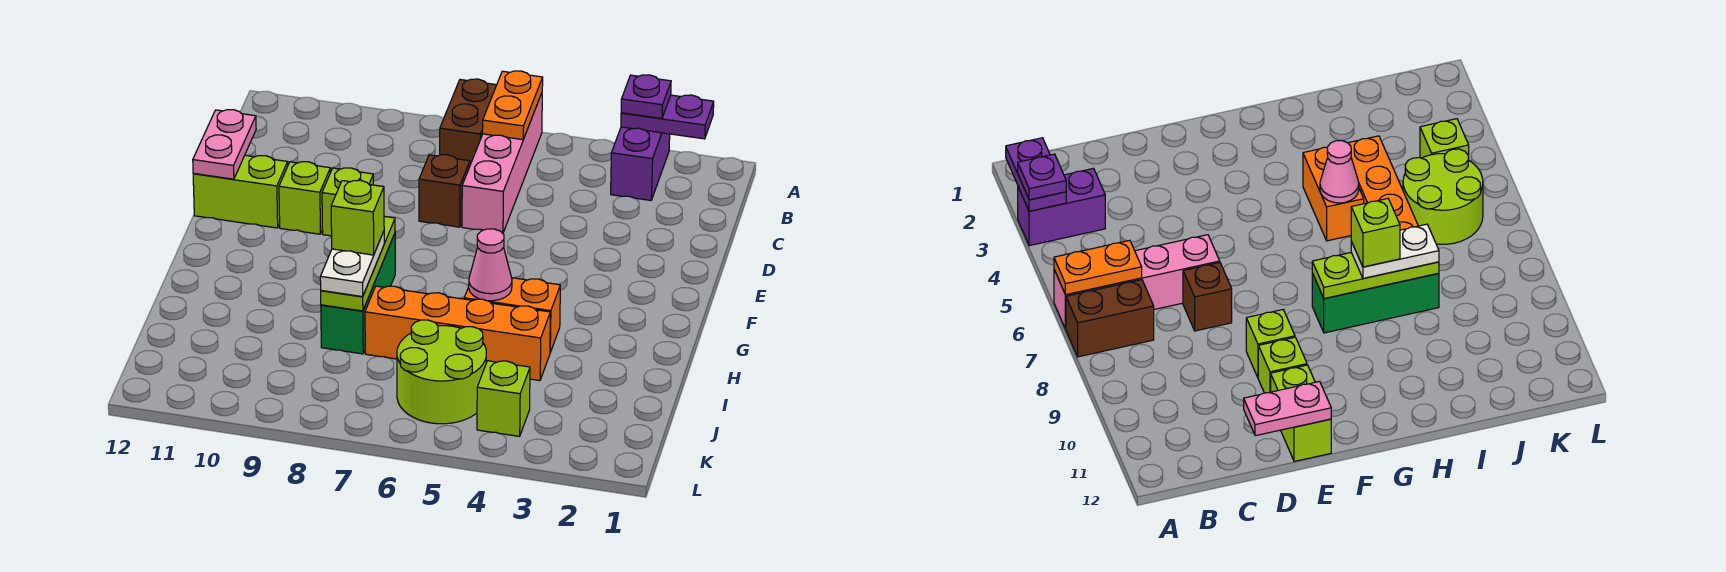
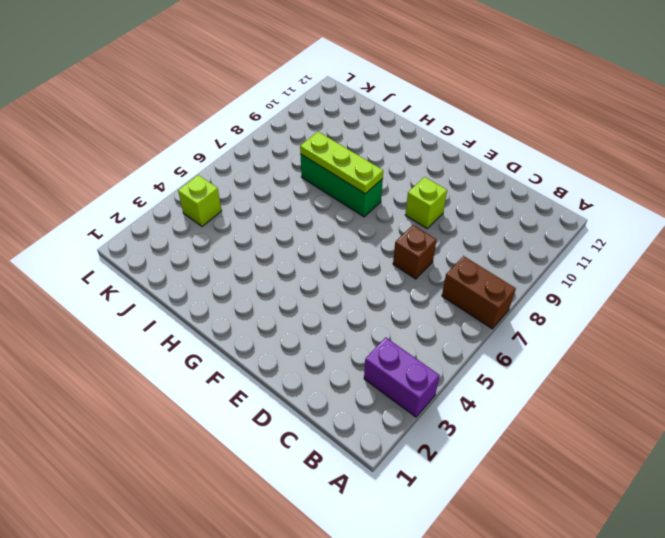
none -> pink brick A6:D6 level 1
none -> lime brick E10 level 1
none -> lime brick E11:E12 level 1

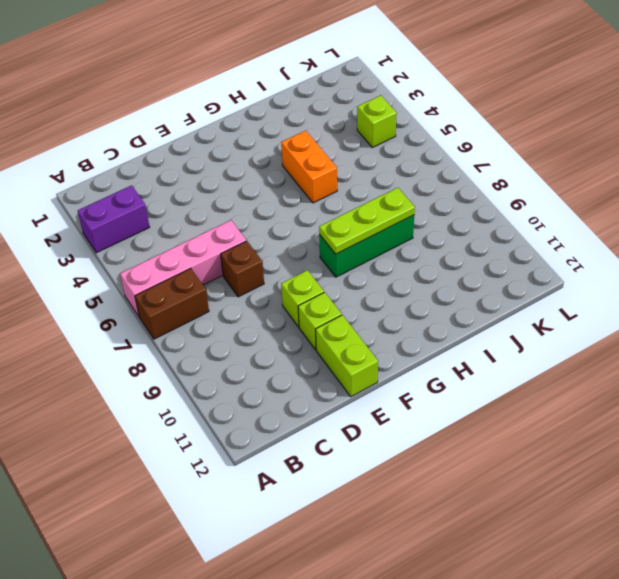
none -> orange brick I4:I7 level 1
none -> lime round brick J5:K6 level 1
none -> purple plate A2:A3 level 2

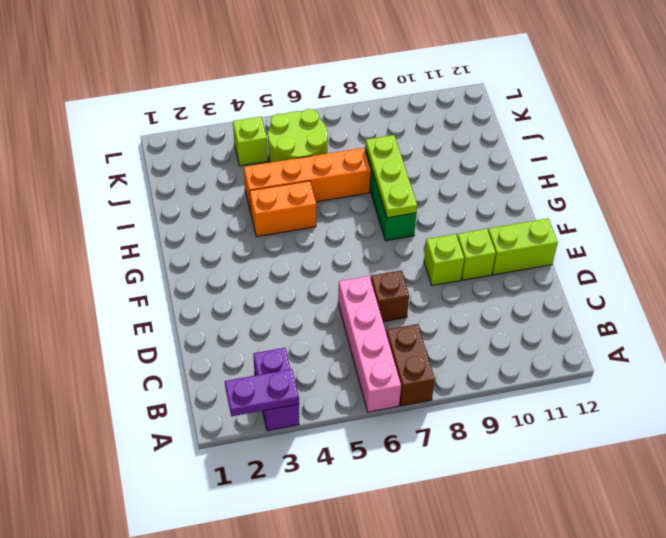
none -> orange plate A6:B6 level 2
none -> pink plate D12:E12 level 2
none -> pink cone H5 level 2

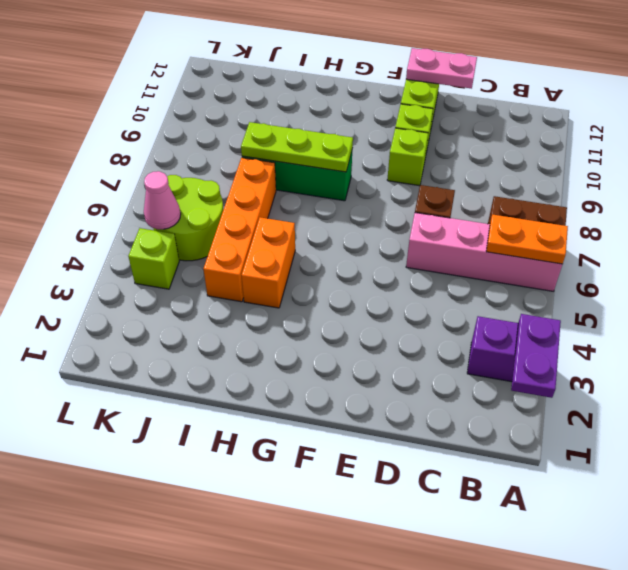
pink cone K5 level 2 -> pink cone H5 level 2
none -> purple plate A3 level 3
none -> white plate H8:I8 level 3
none -> lime brick H8 level 4

